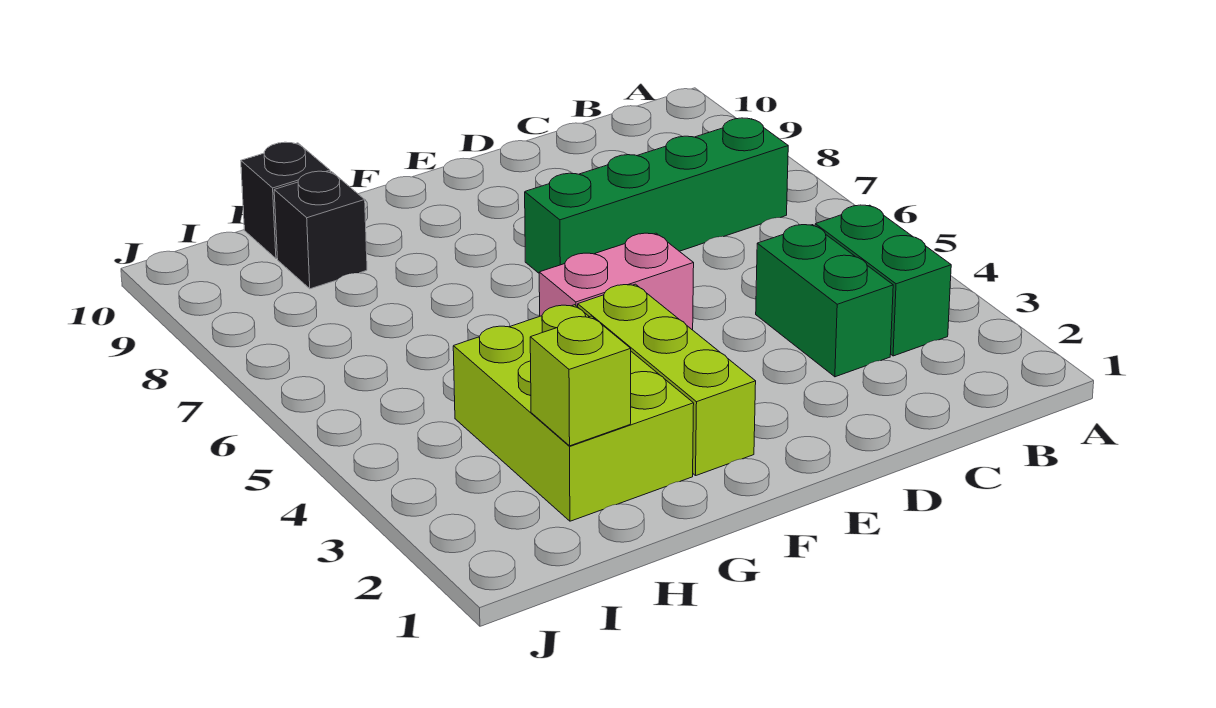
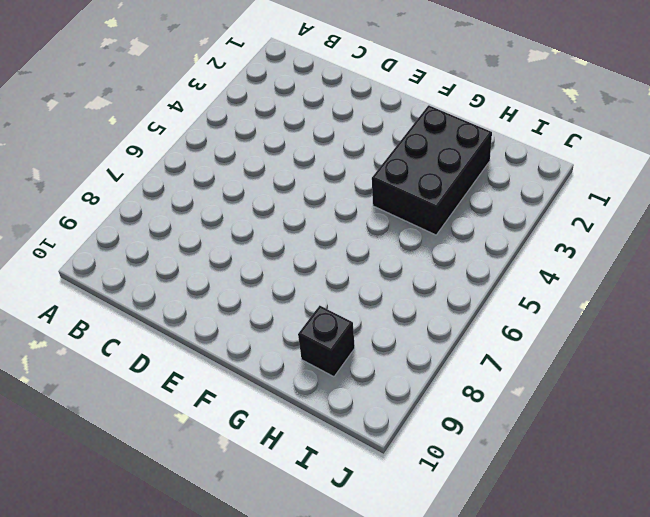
black brick G2:H4 level 1 -> lime brick G2:H4 level 1
none -> green brick B3:B4 level 1
none -> green brick B7:E7 level 1

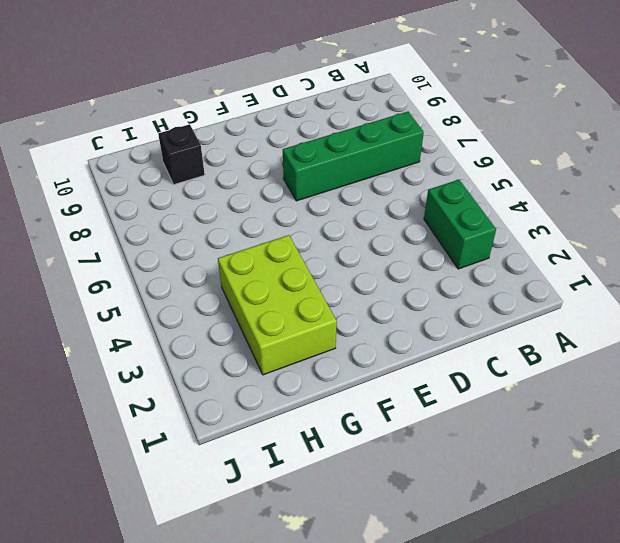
none -> green brick C3:C4 level 1
none -> pink brick E5:F5 level 1

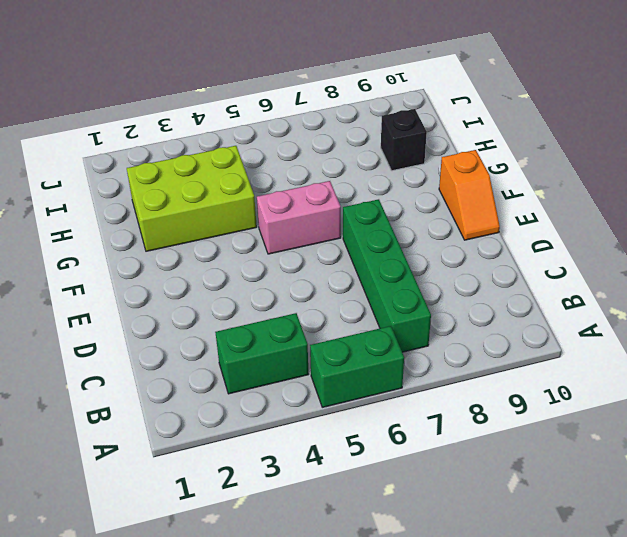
green brick A5:A6 level 1 -> green brick C3:C4 level 1
orange slope E10:F10 level 1 top F -> none
pink brick F5:F6 level 1 -> pink brick E5:F5 level 1
none -> lime brick F2:F4 level 1
none -> black brick H10 level 1

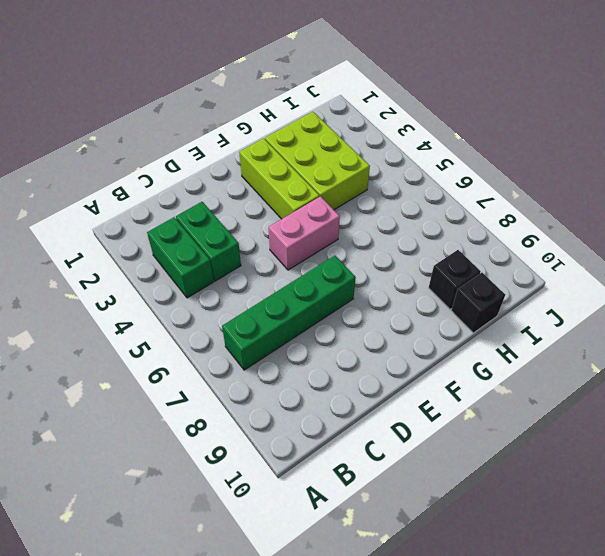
none -> lime brick H2 level 2

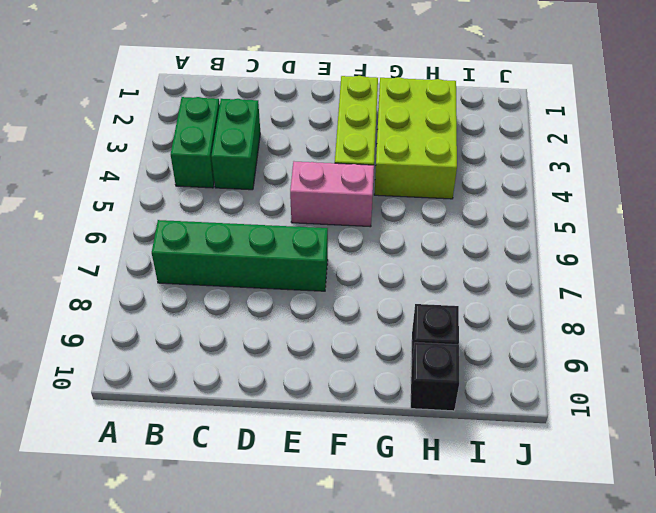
none -> lime brick H2 level 2

